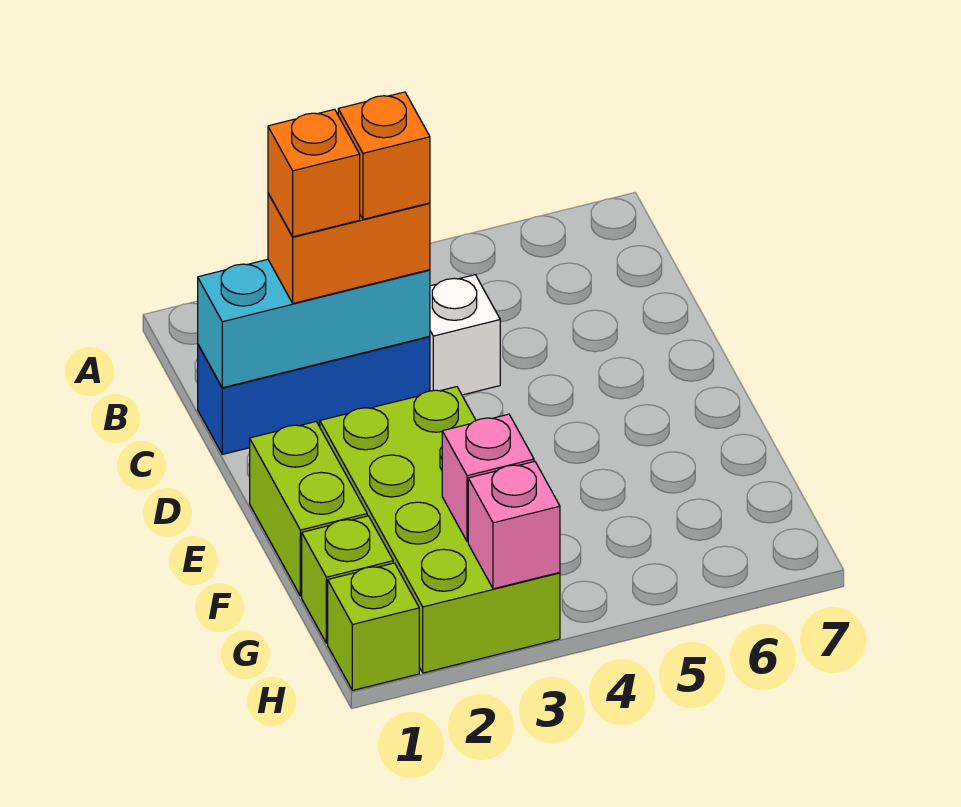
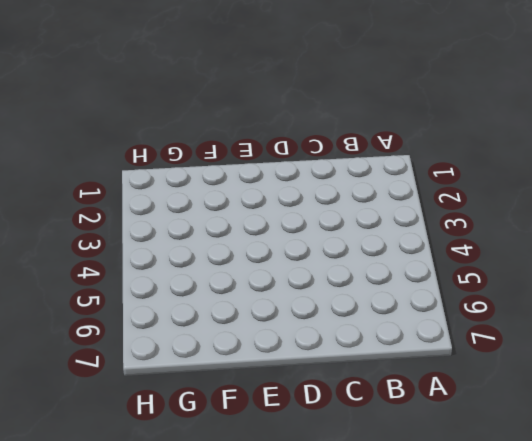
none -> blue brick C1:C3 level 1
none -> white brick C4 level 1
none -> lime brick E1:F1 level 1

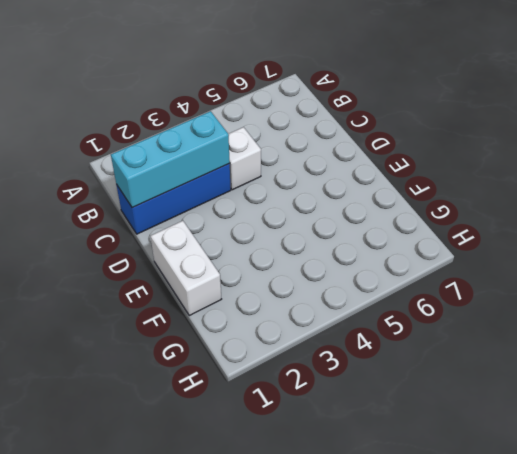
white brick E1:F1 level 1 -> lime brick E1:F1 level 1
none -> lime brick E2:H3 level 1
none -> lime brick G1 level 1
none -> lime brick H1 level 1

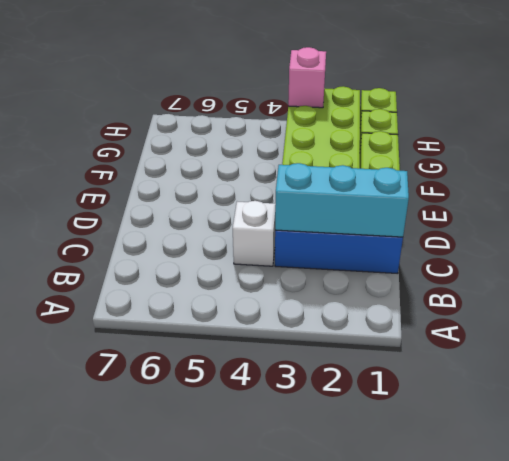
none -> pink brick G3 level 2
none -> orange brick C2:C3 level 3
none -> orange brick C2 level 4

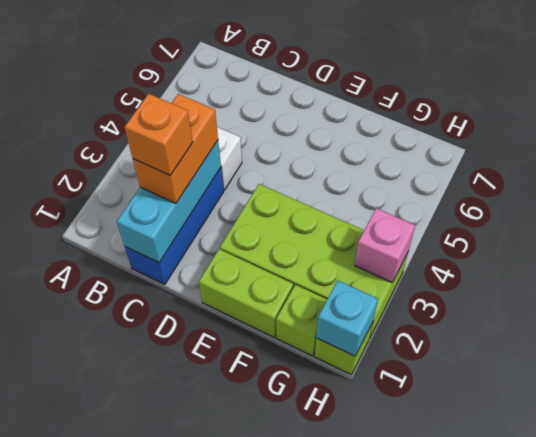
cyan brick H1 level 2 -> none
none -> pink brick G3 level 2
none -> orange brick C3 level 4

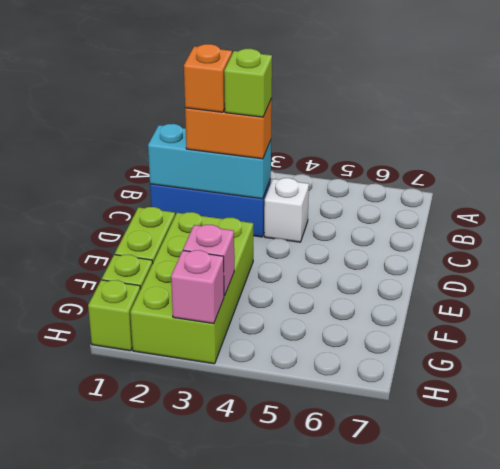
lime brick C3 level 4 -> orange brick C3 level 4

